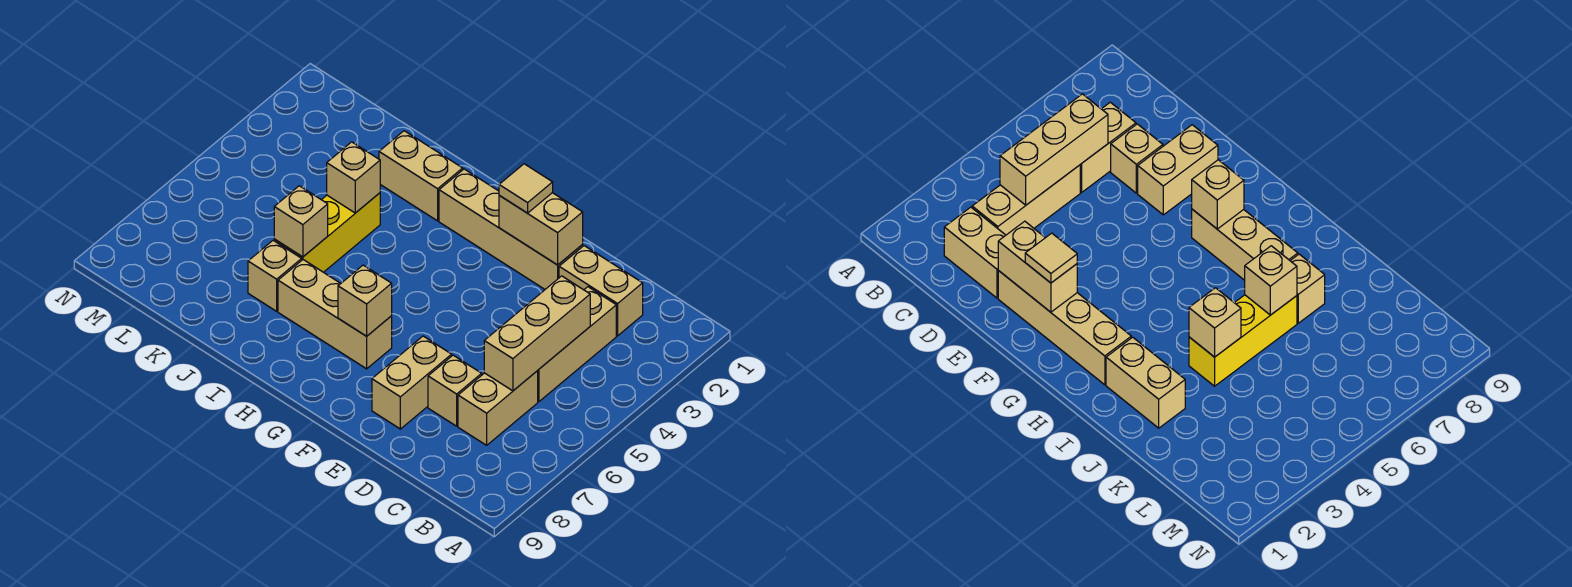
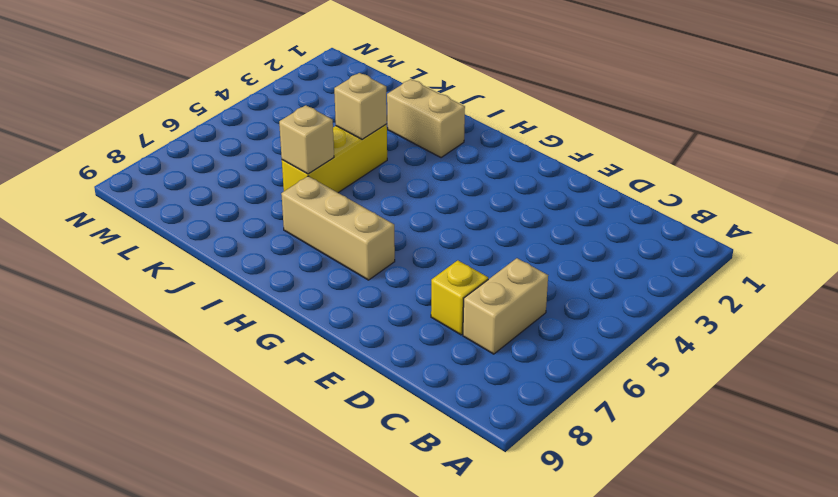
yellow brick D7 level 1 -> tan brick D7 level 1
none -> tan brick C2:D2 level 1
none -> tan brick C3:C5 level 1
none -> tan brick E2:H2 level 1

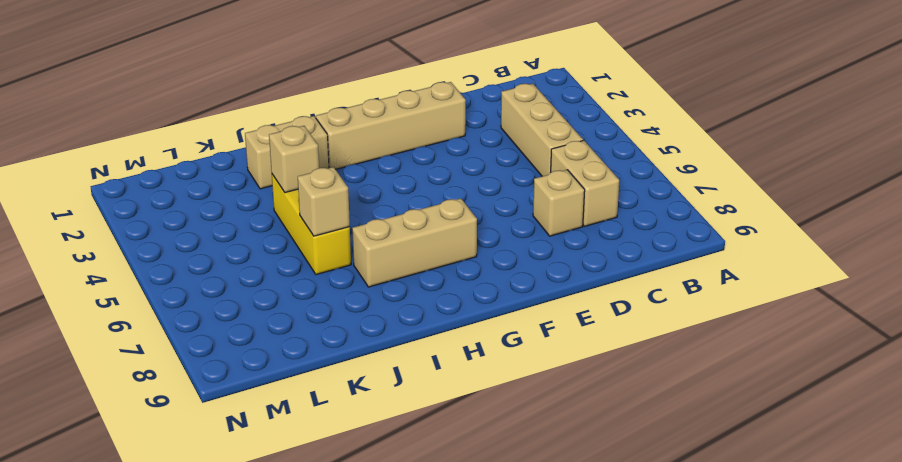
none -> tan brick C2:D2 level 1
none -> tan brick E7:E8 level 1
none -> tan brick J7 level 1

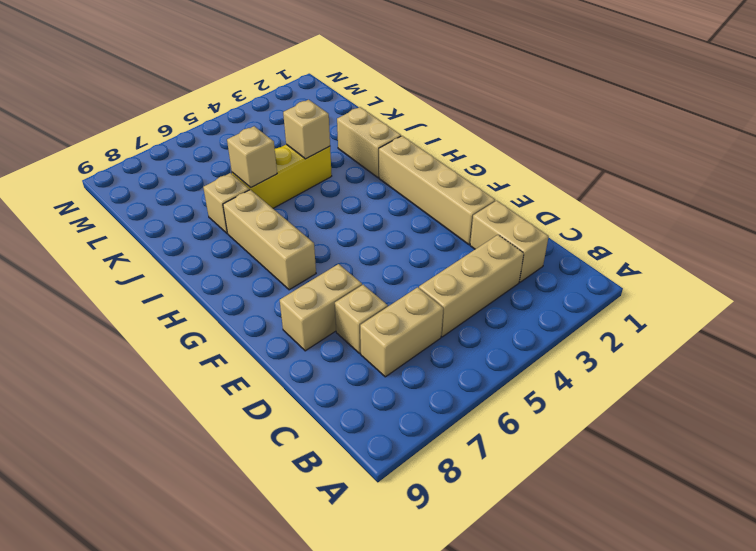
none -> tan brick C4:C6 level 2
none -> tan brick E2:F2 level 2
none -> tan brick G7 level 2

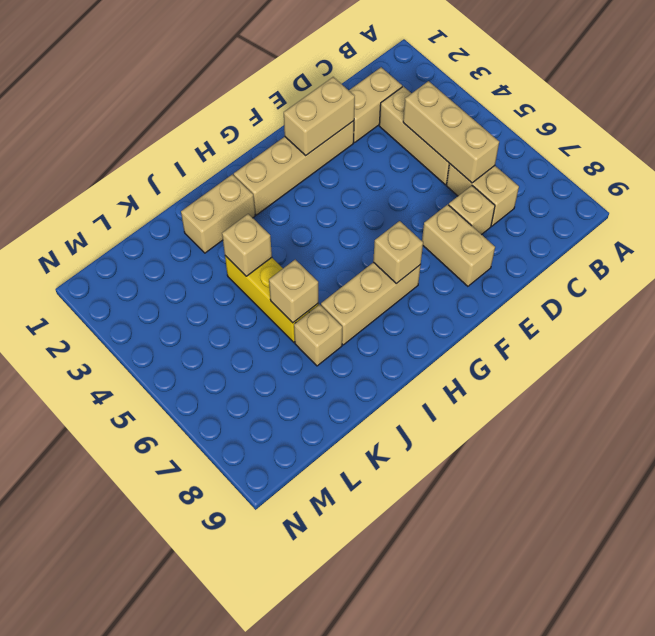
none -> tan tile F2 level 3

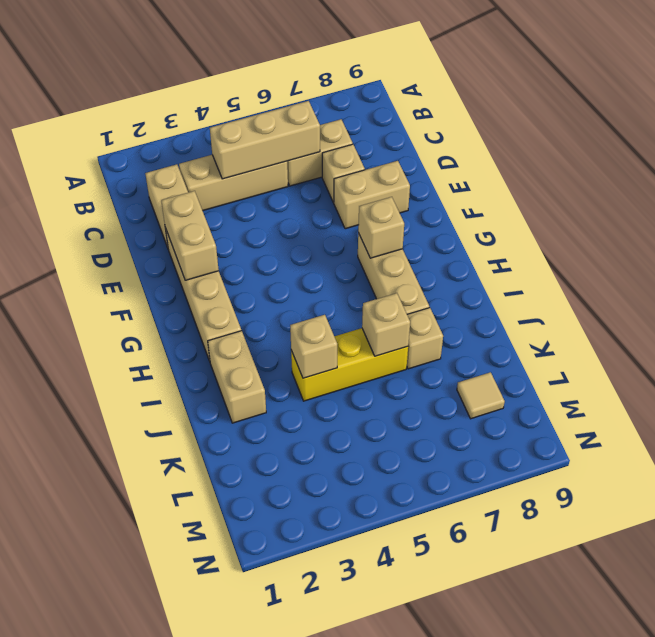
tan tile L8 level 1 -> tan tile F2 level 3

